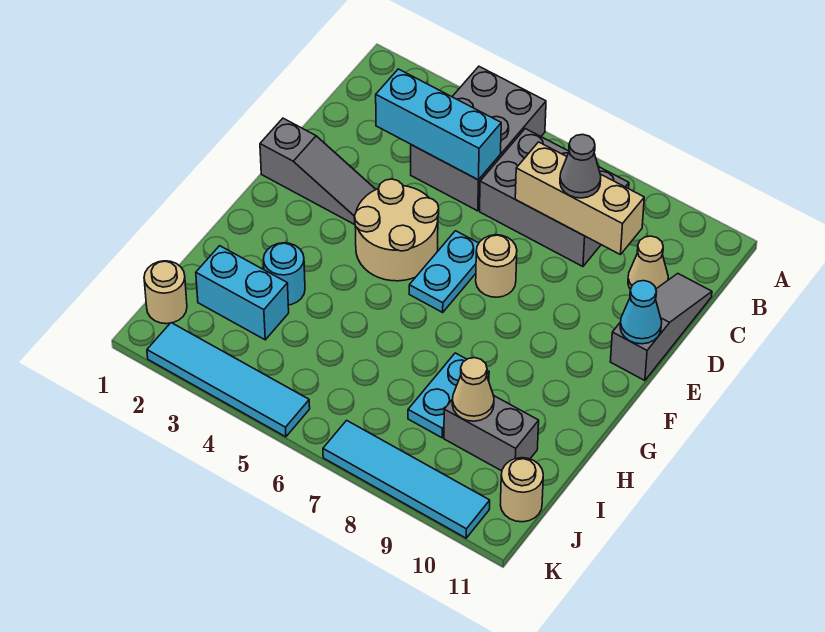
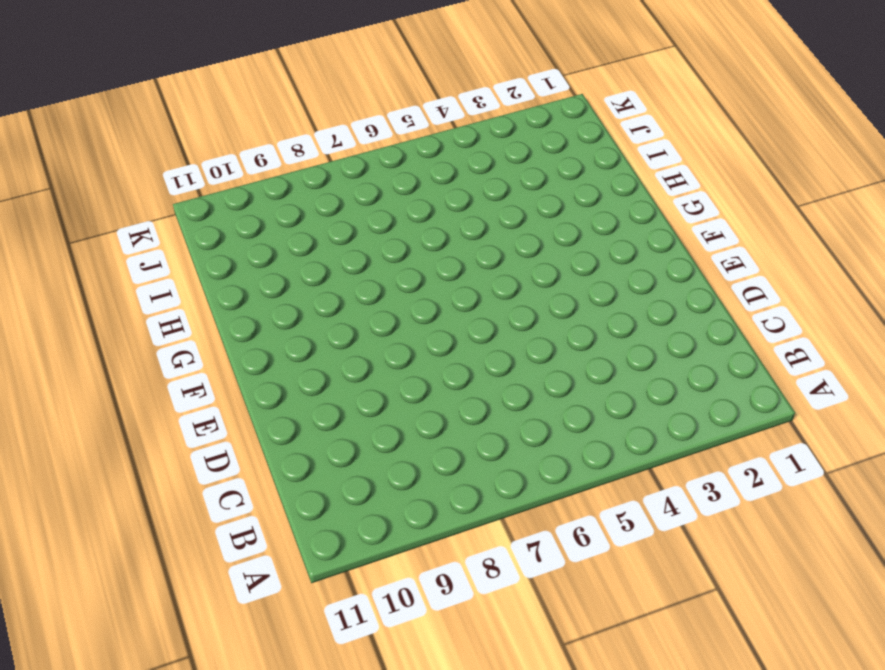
none -> grey brick A4:C5 level 1
none -> grey brick B6:C8 level 1
none -> tan cone C10 level 1

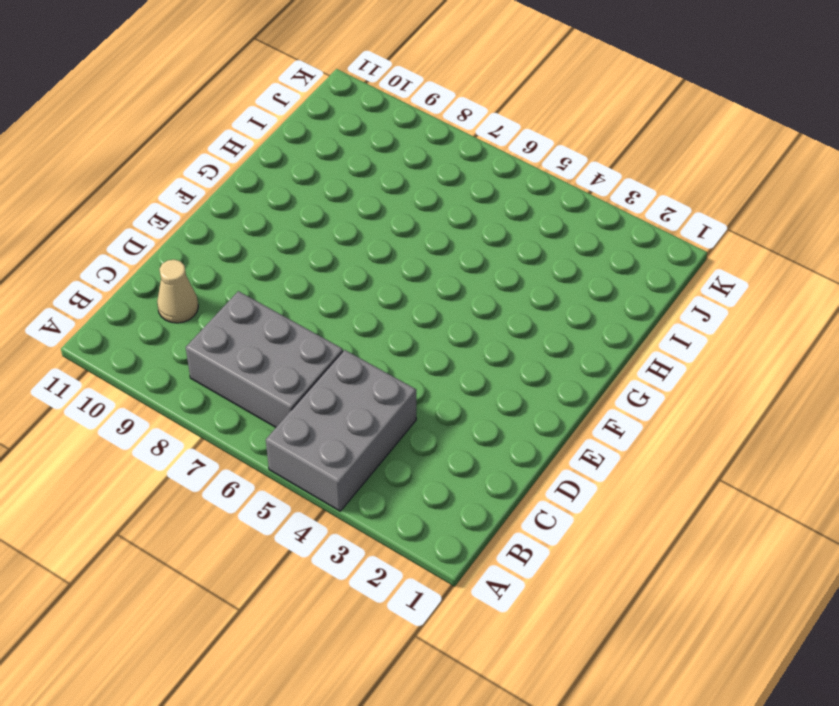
none -> grey slope C11:E11 level 1 top E
none -> grey slope E1:E3 level 1 top 1
none -> tan round brick E4:F5 level 1

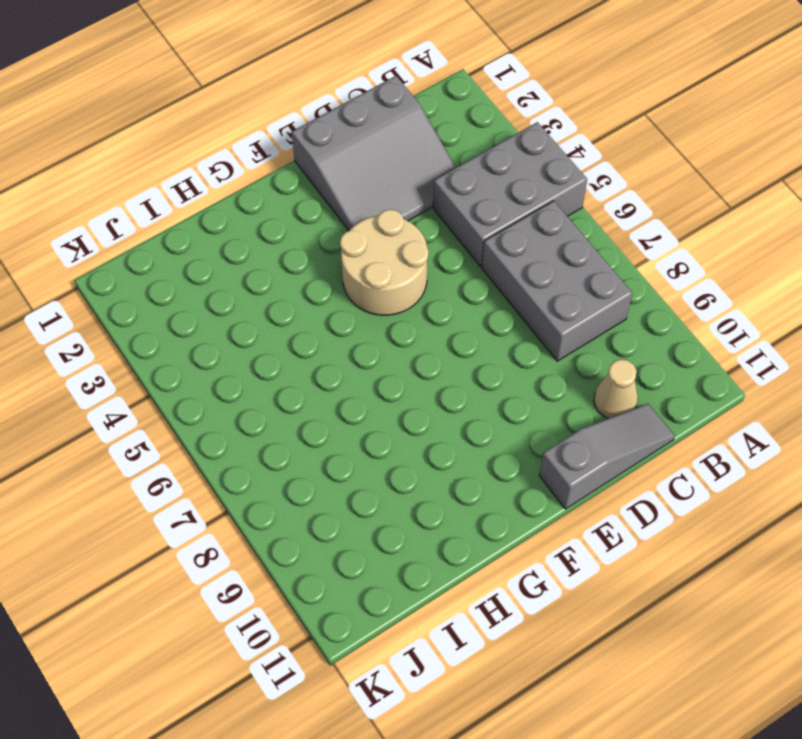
grey slope C1:E3 level 1 top 1 -> grey slope E1:E3 level 1 top 1
none -> cyan plate E6:F6 level 1
none -> tan round brick E7 level 1
none -> cyan round brick H3 level 1

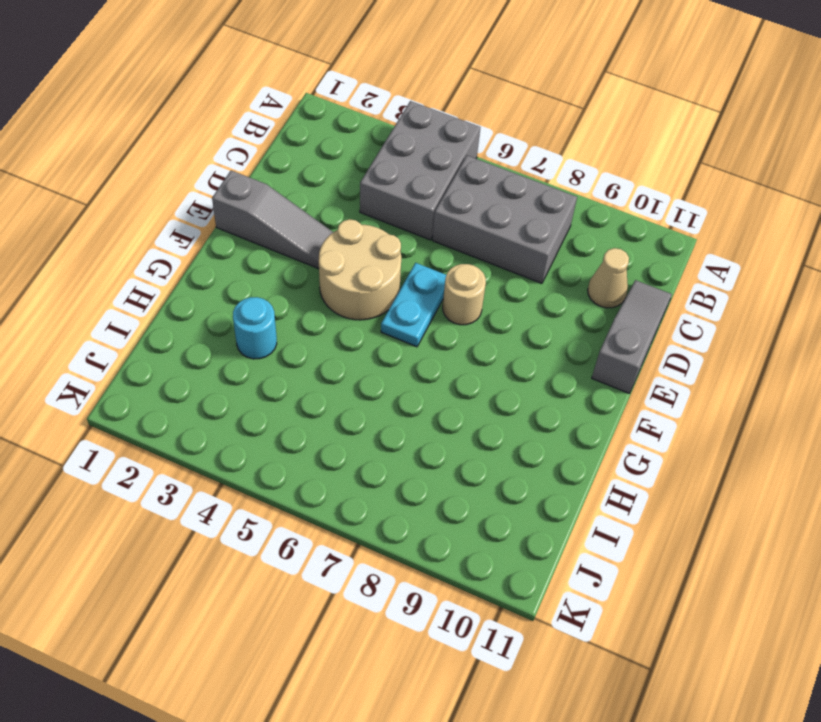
none -> cyan plate H8:I8 level 1
none -> cyan brick I2:I3 level 1
none -> grey brick I9:I10 level 1

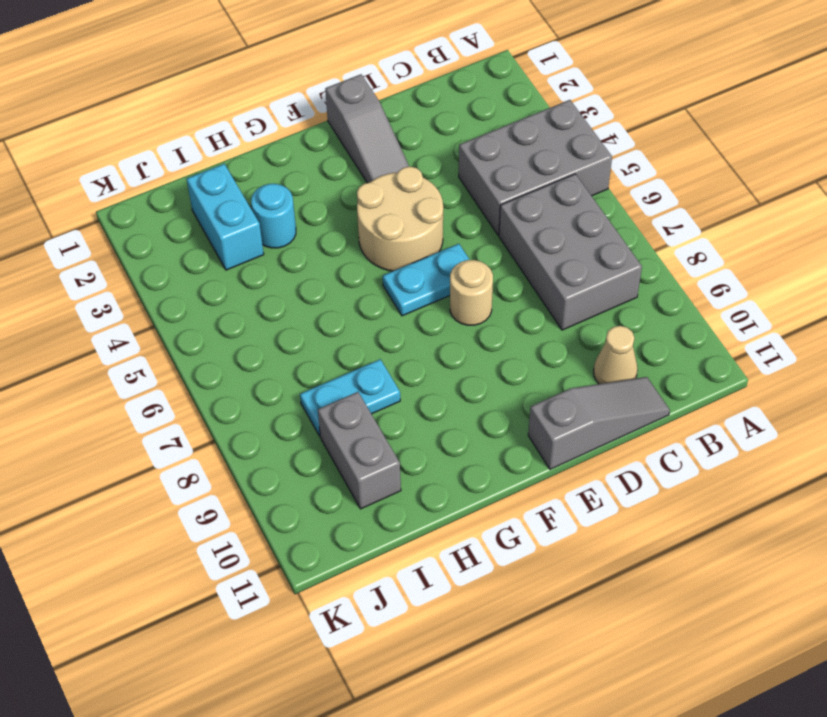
none -> tan round brick J1 level 1
none -> tan round brick J11 level 1
none -> cyan tile K2:K5 level 1

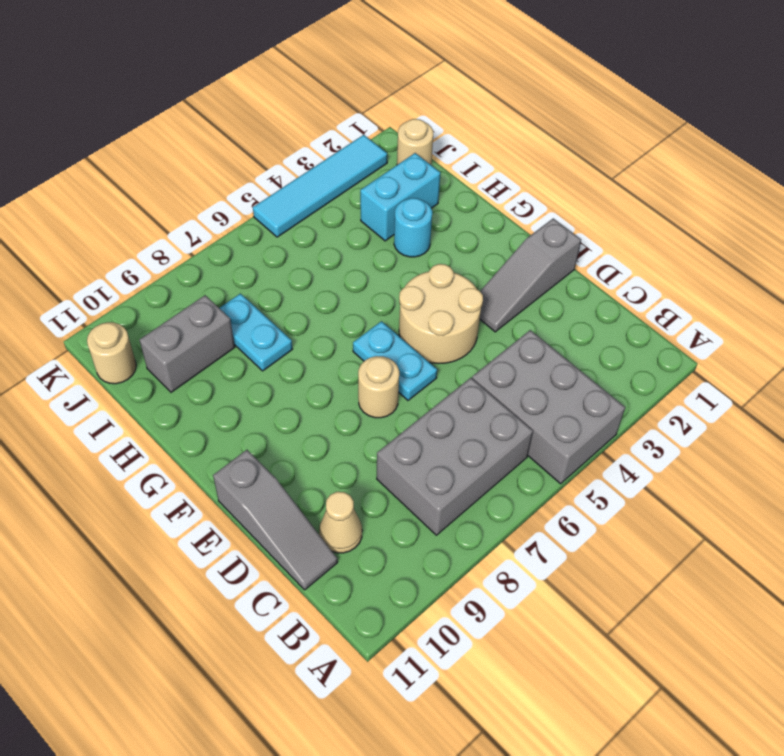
none -> cyan tile K7:K10 level 1
none -> cyan brick C3:C5 level 2
none -> tan brick C7:C9 level 2

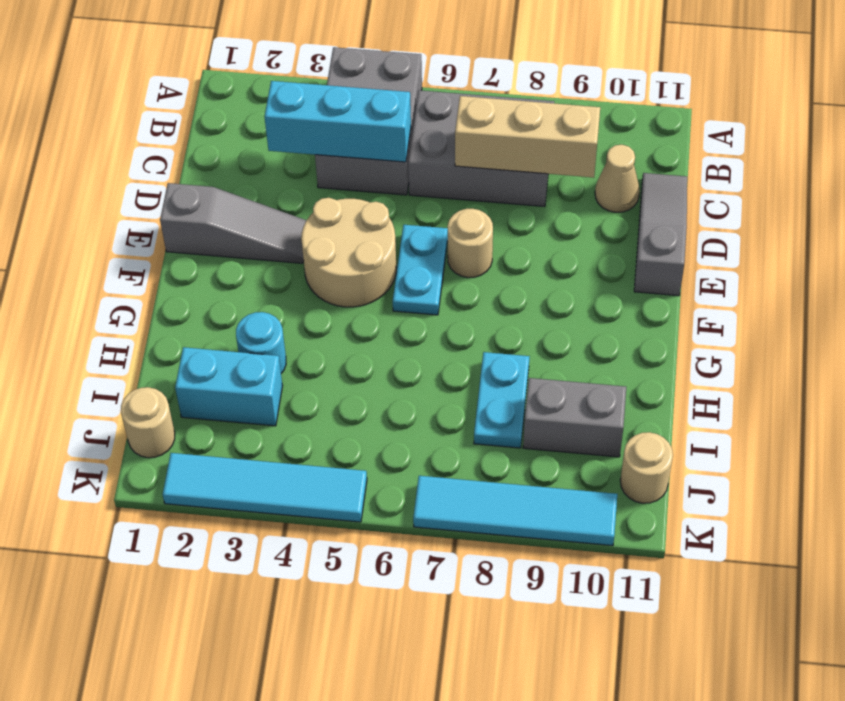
none -> cyan cone E11 level 2
none -> tan cone I9 level 2
none -> grey cone C8 level 3

